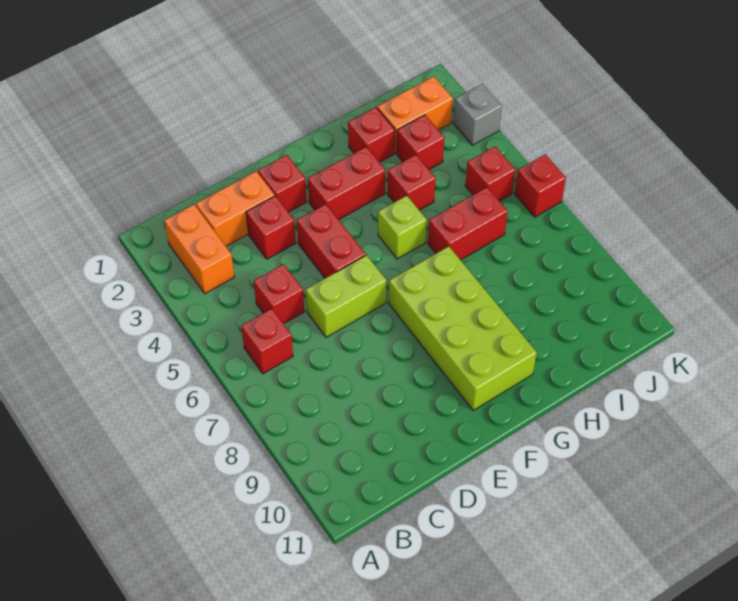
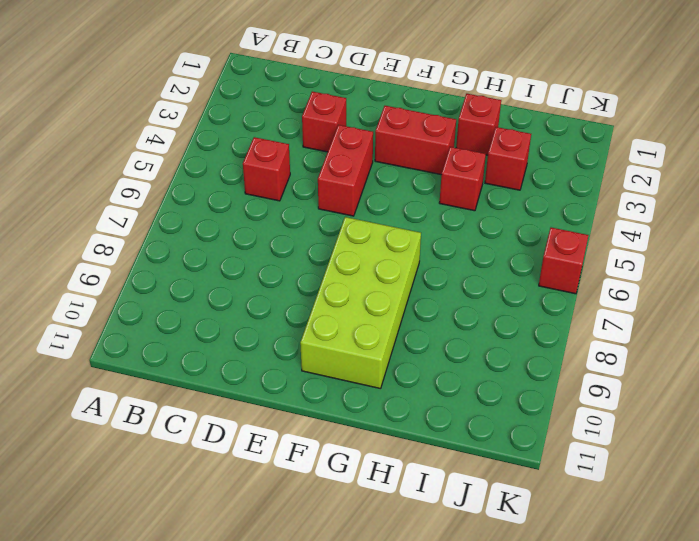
none -> orange brick B2:B3 level 1
none -> red brick B6 level 1
none -> orange brick C2:D2 level 1

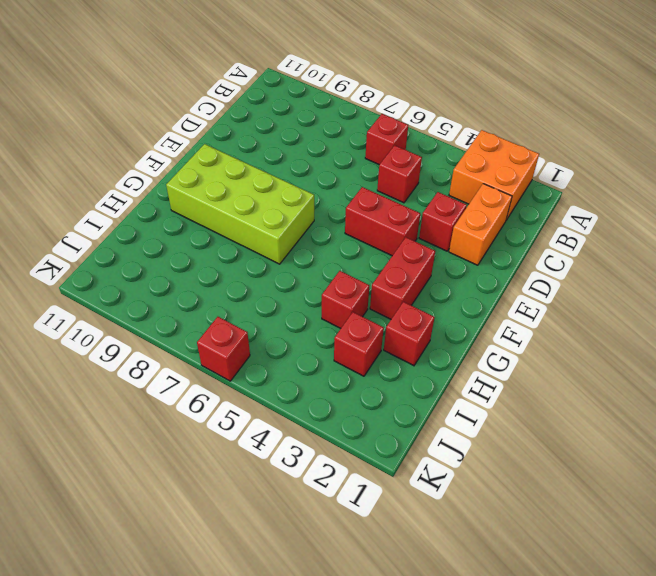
orange brick A2:B3 level 1 -> orange brick B2:B3 level 1
none -> lime brick D6:E6 level 1
none -> red brick E2 level 1
none -> lime brick G5 level 1

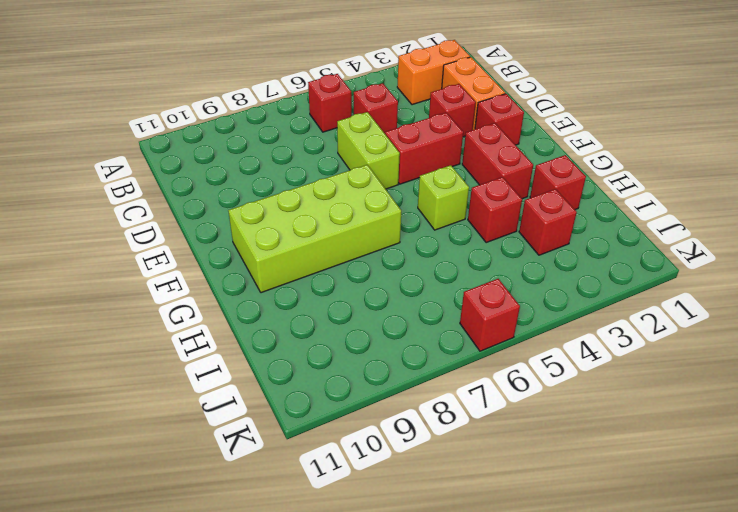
none -> red brick H6:I6 level 1
none -> orange brick I2:J2 level 1
none -> red brick J5 level 1

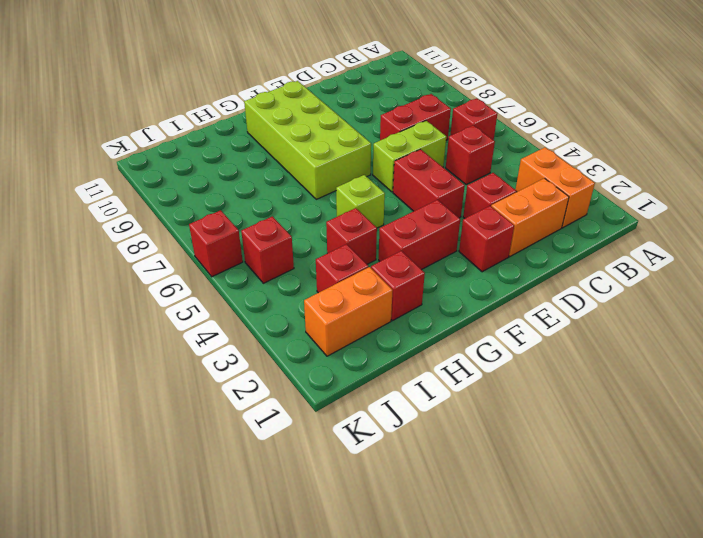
red brick C7:D7 level 1 -> red brick H6:I6 level 1
none -> grey brick K3 level 1

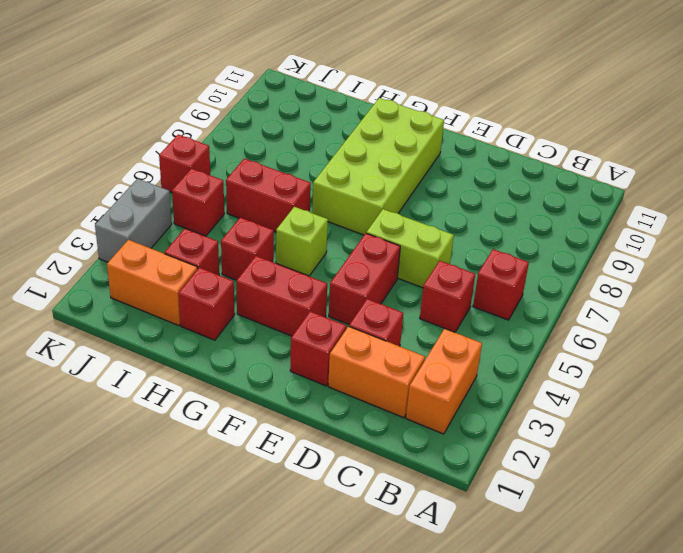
grey brick K3:K4 level 1 -> grey brick K3 level 1

